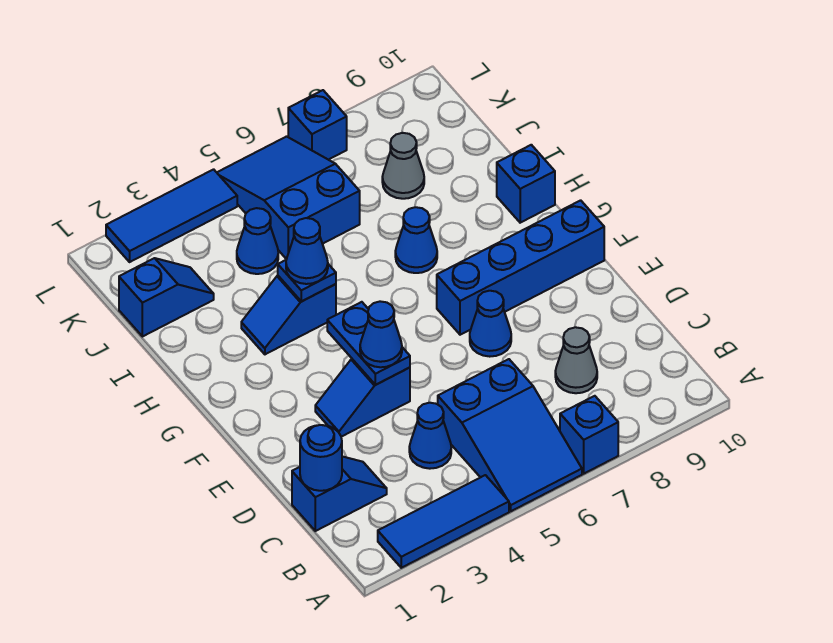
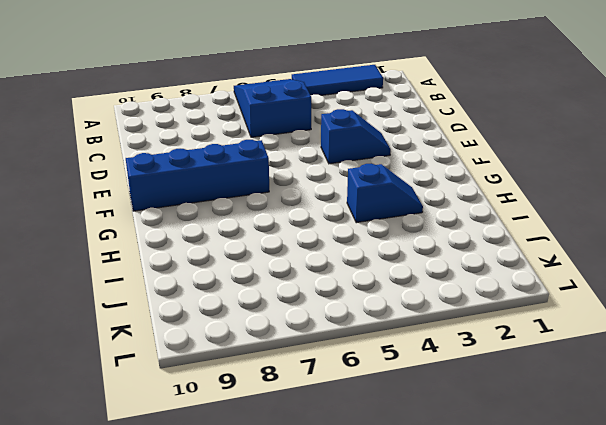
none -> blue brick A7 level 1
none -> blue slope C1:C2 level 1 top 1
none -> blue cone C4 level 1

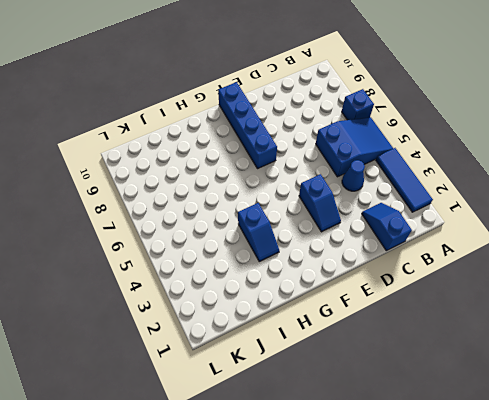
none -> grey cone C8 level 1
none -> blue cone E7 level 1
none -> blue cone H7 level 1

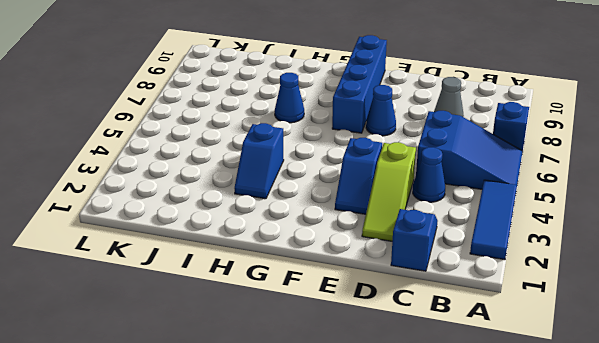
lime slope D2:D4 level 1 top 4 -> none
none -> blue brick H10 level 1
none -> blue slope J1:J2 level 1 top 1
none -> blue cone J4 level 1

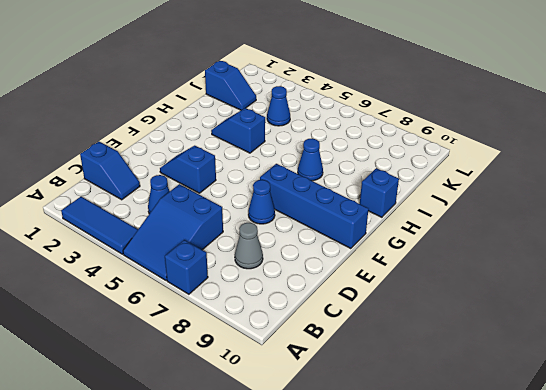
none -> blue slope J5:L6 level 1 top J
none -> grey cone J8 level 1
none -> blue tile L2:L4 level 1

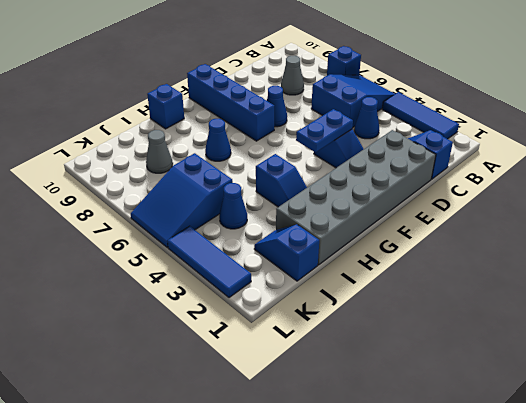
grey brick D1:I2 level 1 -> none
none -> blue brick L7 level 1
none -> blue round brick C1 level 2
none -> blue plate H4 level 2

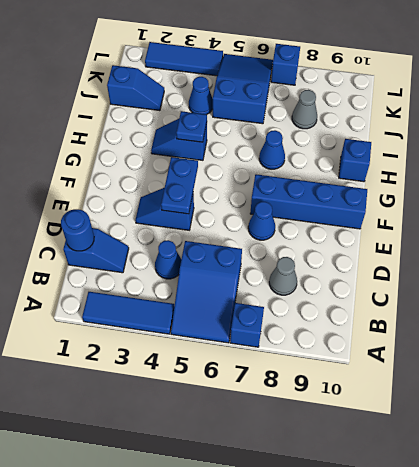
none -> blue cone E4 level 3
none -> blue cone H4 level 3

